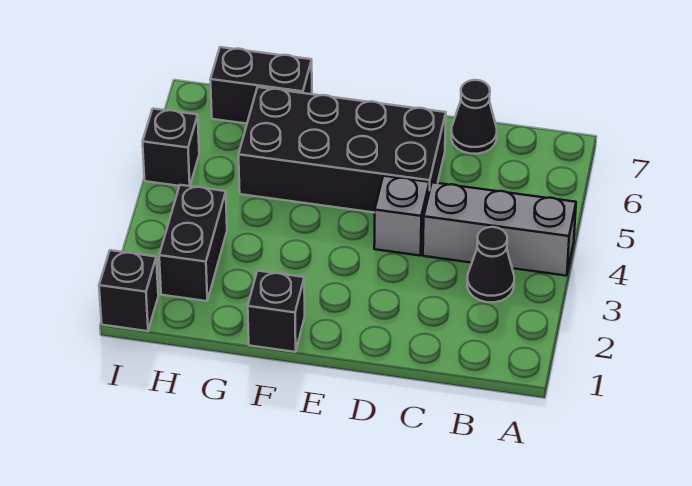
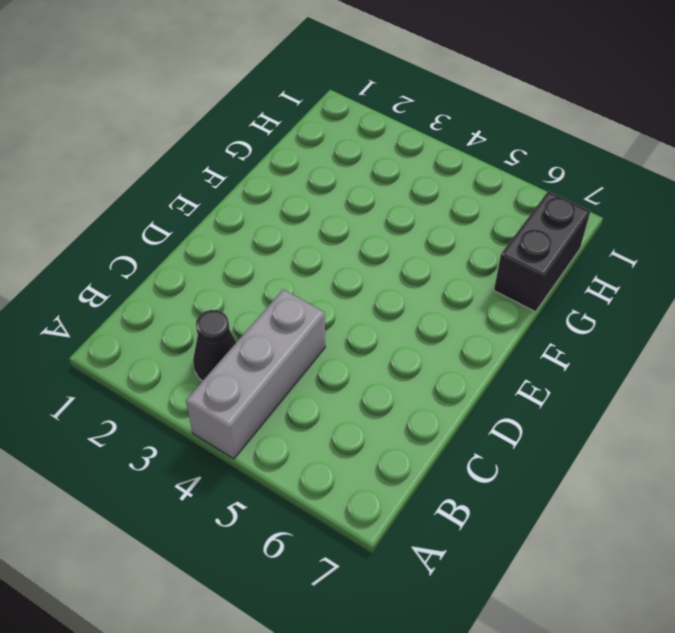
none -> black cone C7 level 1
none -> grey brick D4 level 1

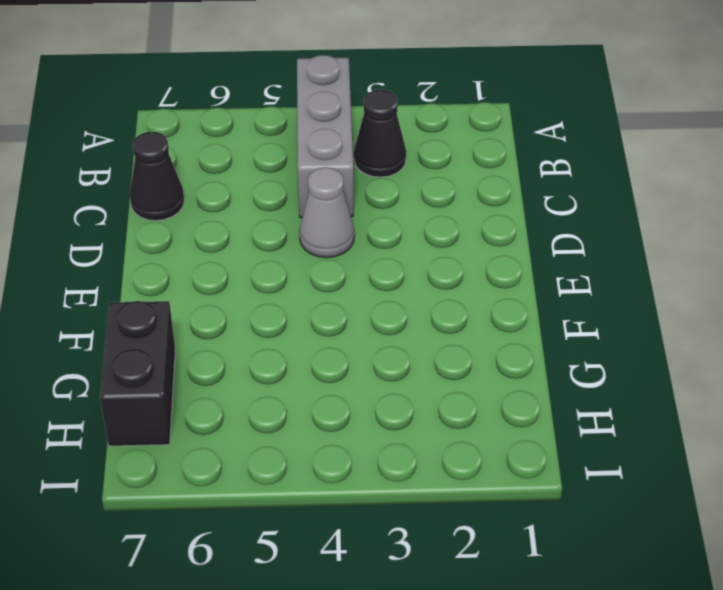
grey cone D4 level 1 -> grey brick D4 level 1
none -> black brick D5:G6 level 1
none -> black brick F1 level 1

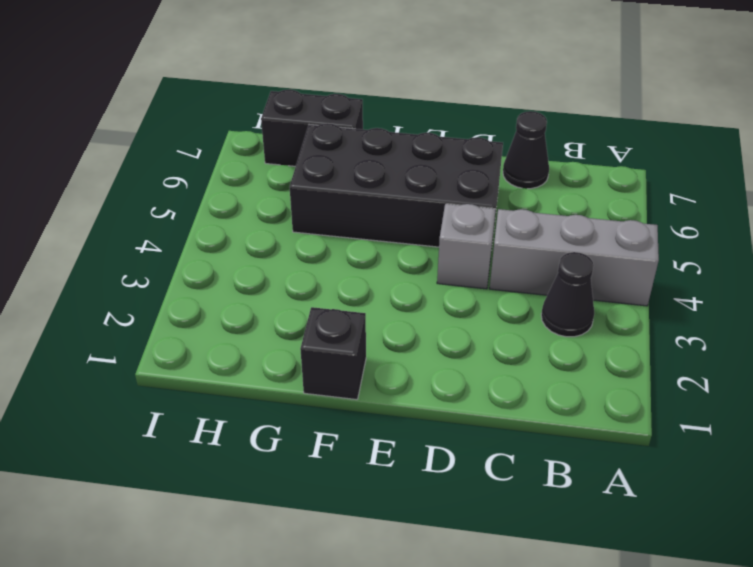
none -> black brick H2:H3 level 1
none -> black brick I1 level 1

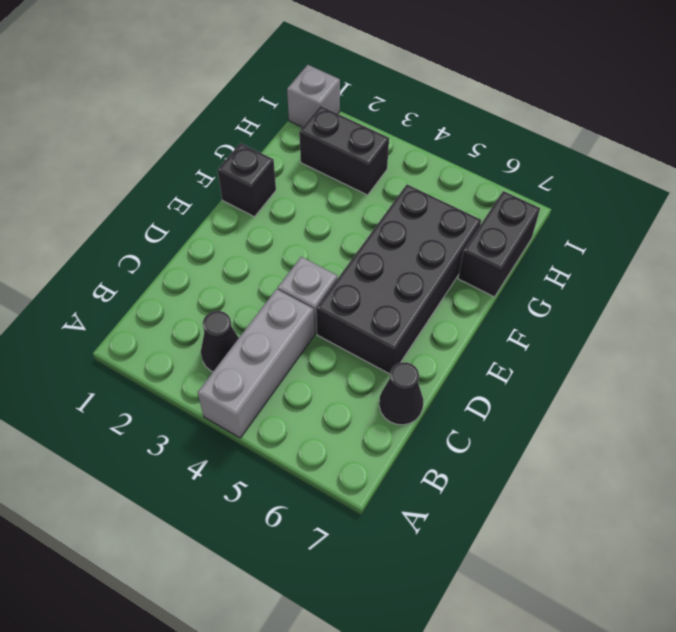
grey brick I1 level 1 -> black brick I1 level 1
none -> black brick I5 level 1

